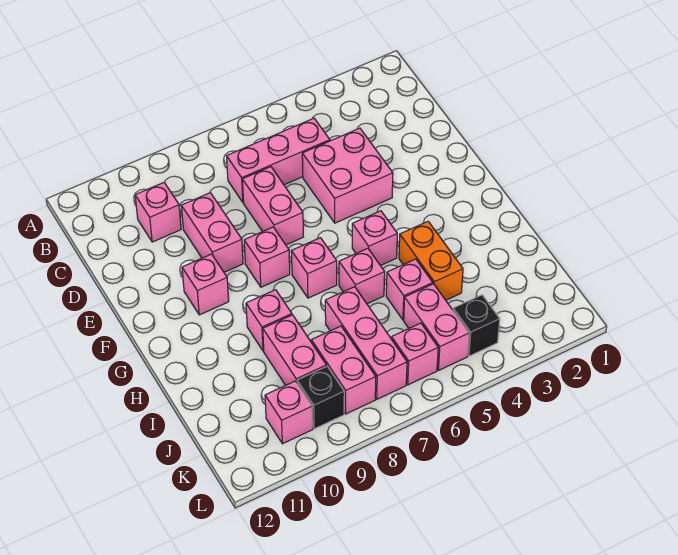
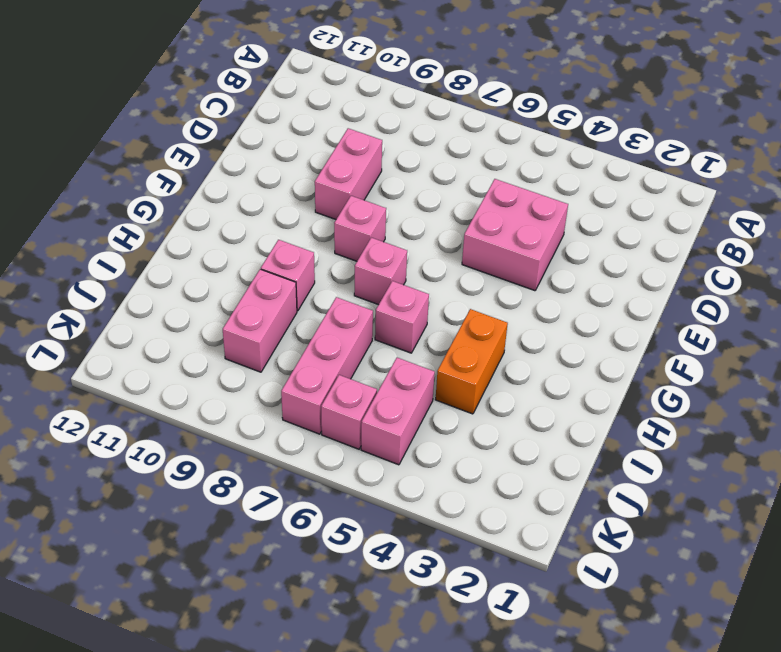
none -> pink brick C5:C7 level 1
none -> pink brick C10 level 1
none -> pink brick D7:E7 level 1

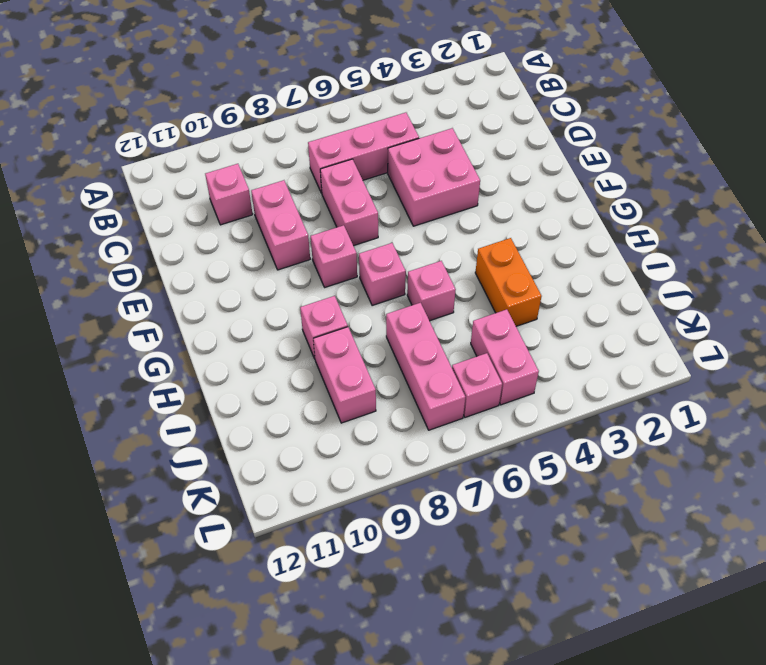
none -> pink brick F10 level 1
none -> pink brick G5 level 1
none -> pink brick I5 level 1

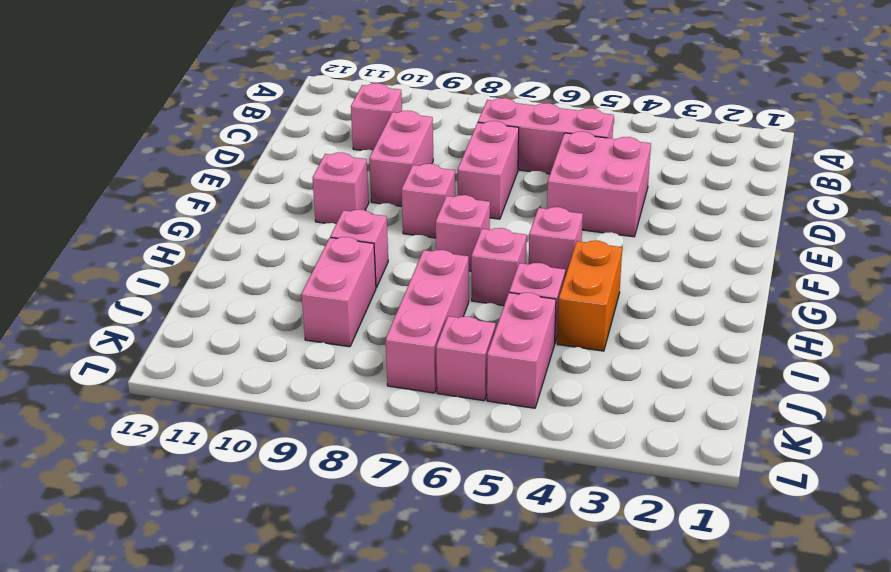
none -> pink brick J8:K8 level 1
none -> black brick K4 level 1
none -> black brick K9 level 1

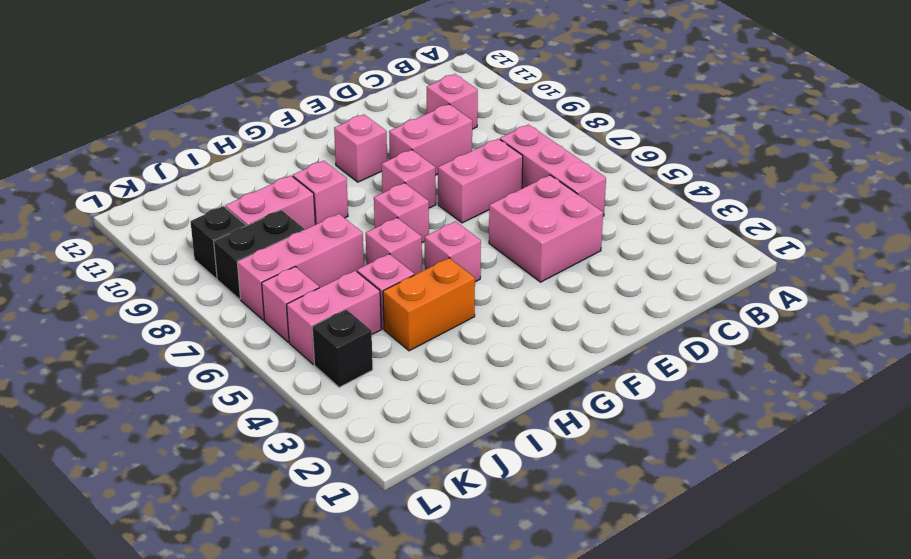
black brick J8:K8 level 1 -> pink brick J8:K8 level 1
none -> pink brick K10 level 1

